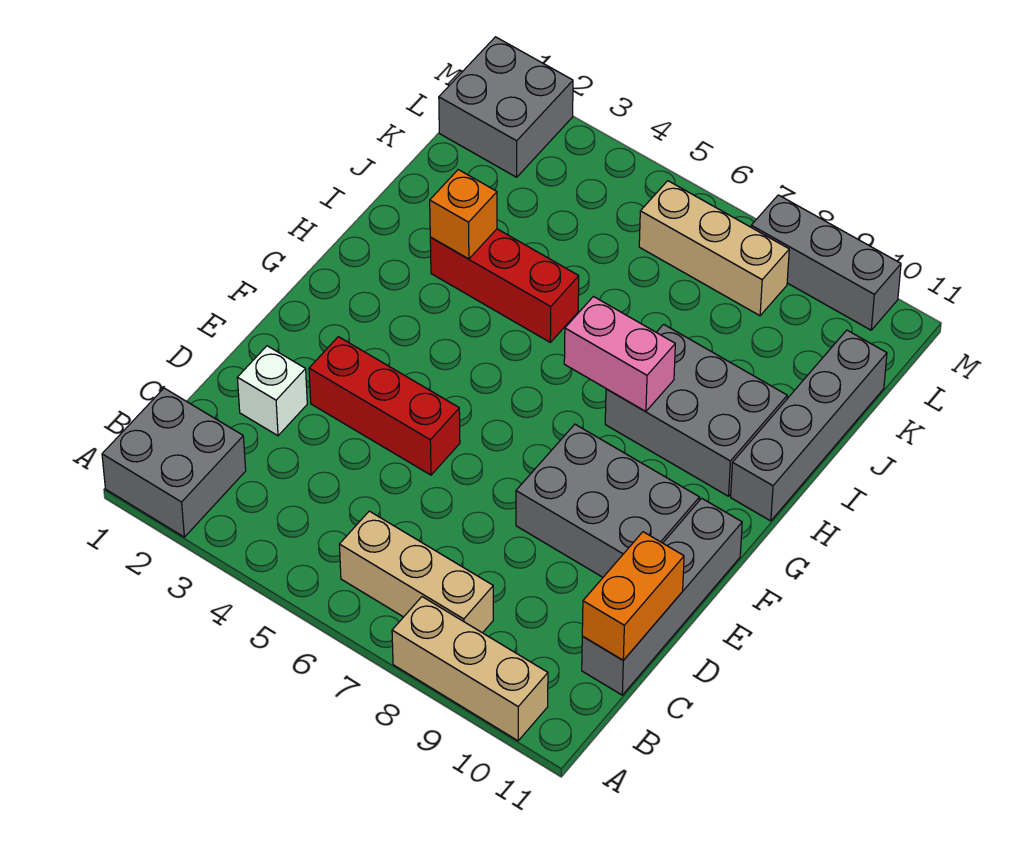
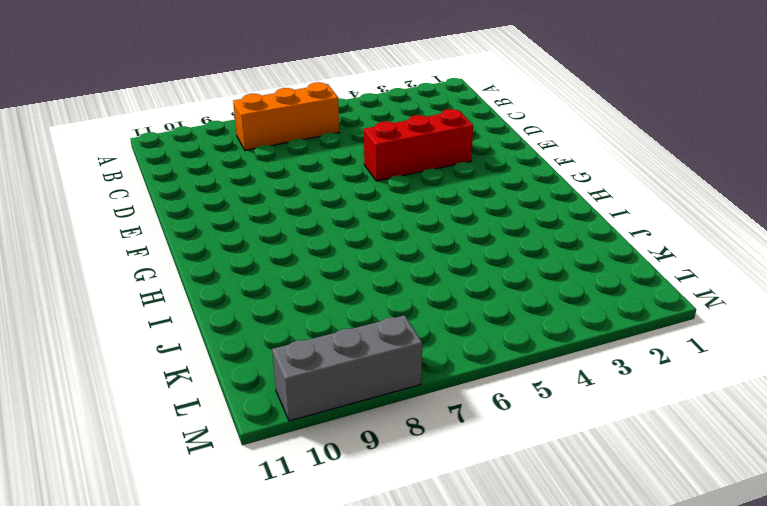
orange brick B6:B8 level 1 -> tan brick B6:B8 level 1
none -> grey brick A1:B2 level 1
none -> tan brick A8:A10 level 1
none -> grey brick C11:F11 level 1

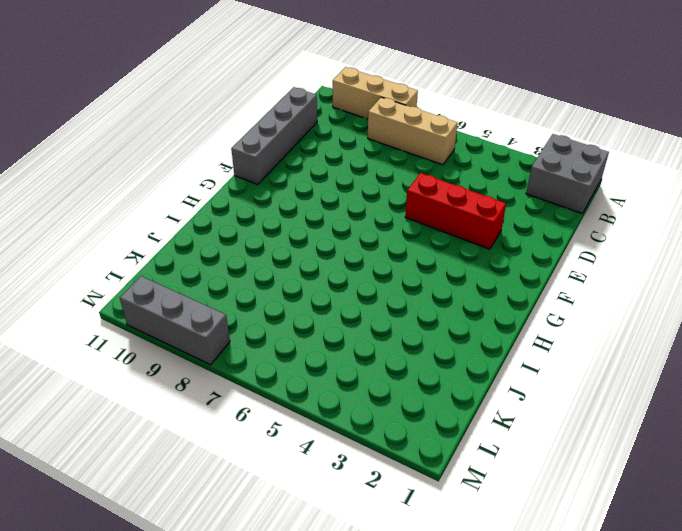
none -> white brick D2 level 1
none -> grey brick E8:F10 level 1
none -> grey brick H8:I10 level 1

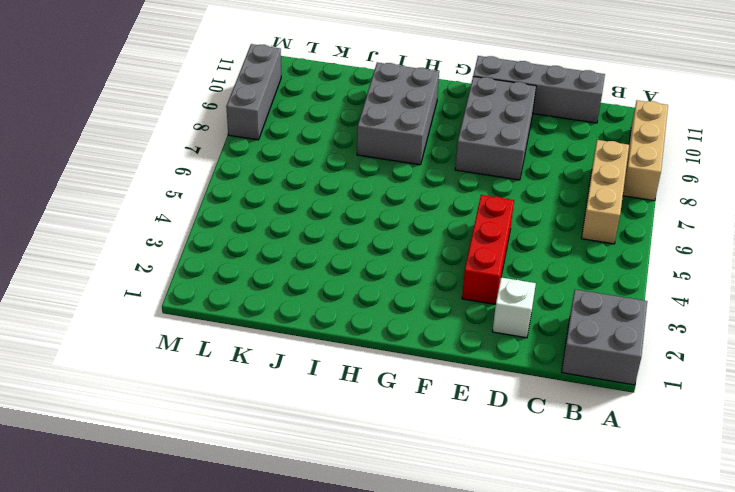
none -> grey brick H11:K11 level 1
none -> red brick I3:I5 level 1
none -> grey brick L1:M2 level 1

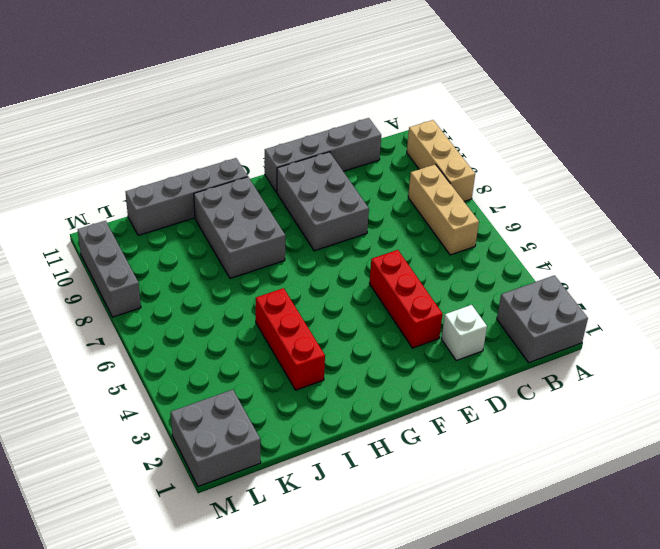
none -> tan brick L6:L8 level 1
none -> orange brick C11:D11 level 2
none -> pink brick H7:H8 level 2

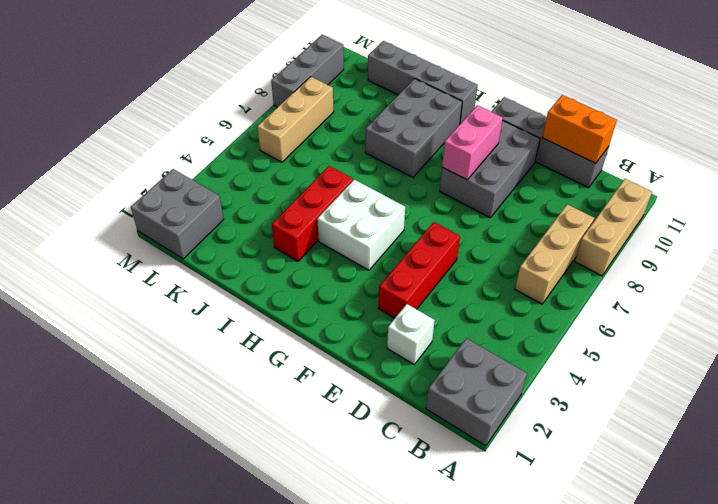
pink brick F8:F9 level 2 -> pink brick H7:H8 level 2
white brick G4:H5 level 1 -> none
none -> orange brick I3 level 2

